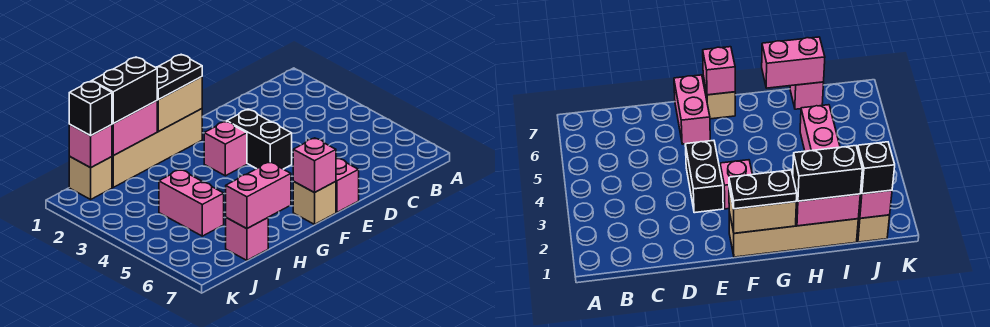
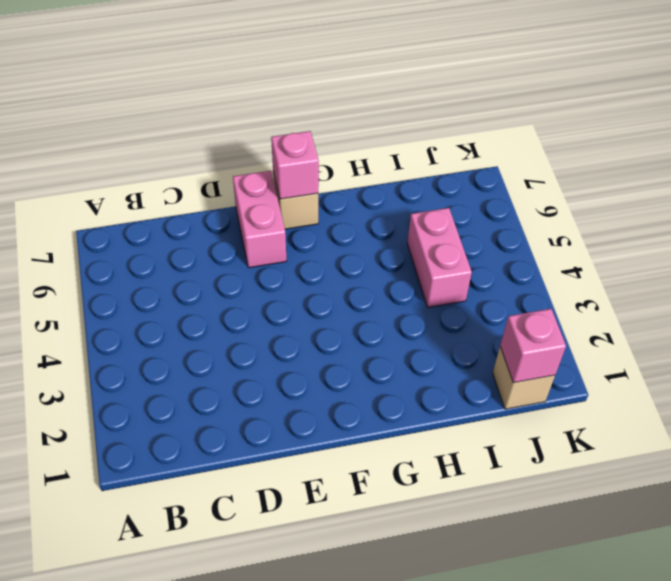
none -> black brick E3:E4 level 1
none -> tan brick F1:I1 level 1
none -> pink brick F3 level 1

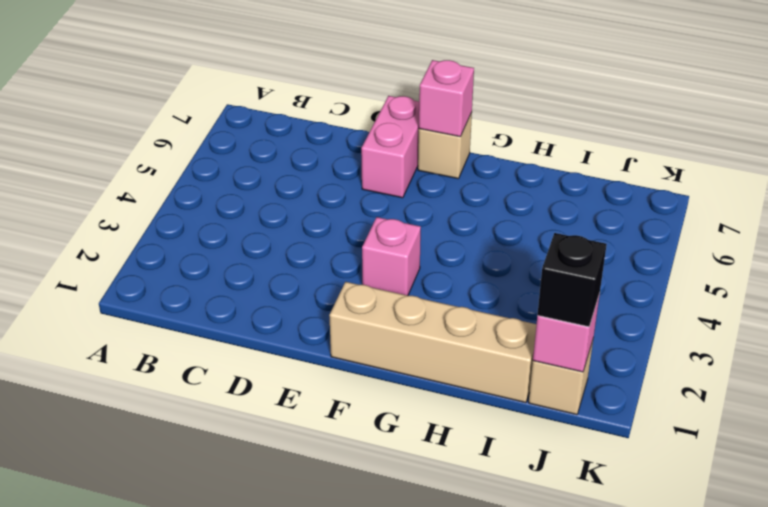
none -> black brick E3:E4 level 1
none -> pink brick I4:I5 level 1
none -> pink brick I7 level 1

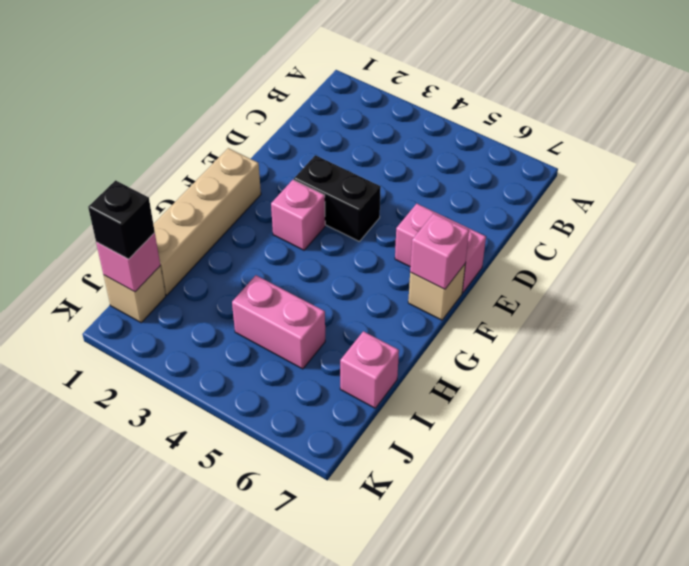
none -> tan brick F1:G1 level 2
none -> pink brick H1:I1 level 2
none -> pink brick H7:I7 level 2

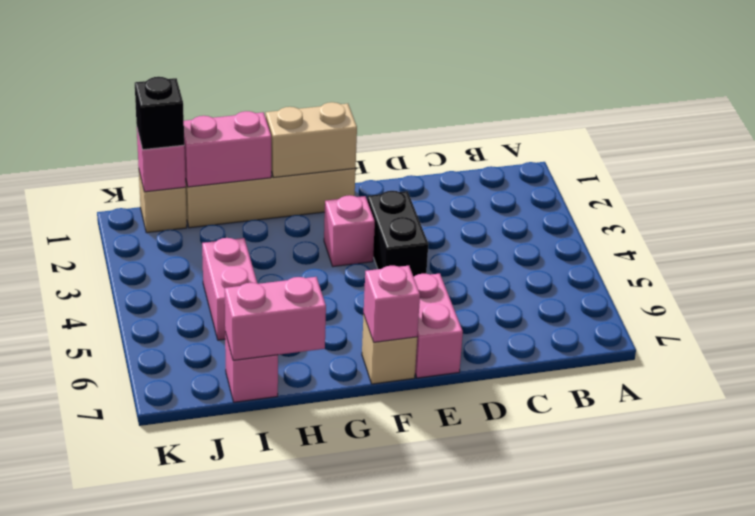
none -> black plate F1:G1 level 3
none -> black brick H1:I1 level 3

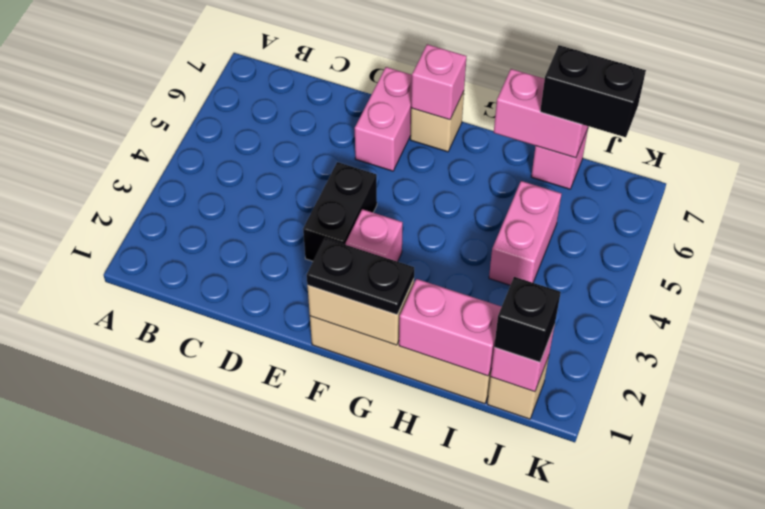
black brick I7:J7 level 3 -> black brick H1:I1 level 3

